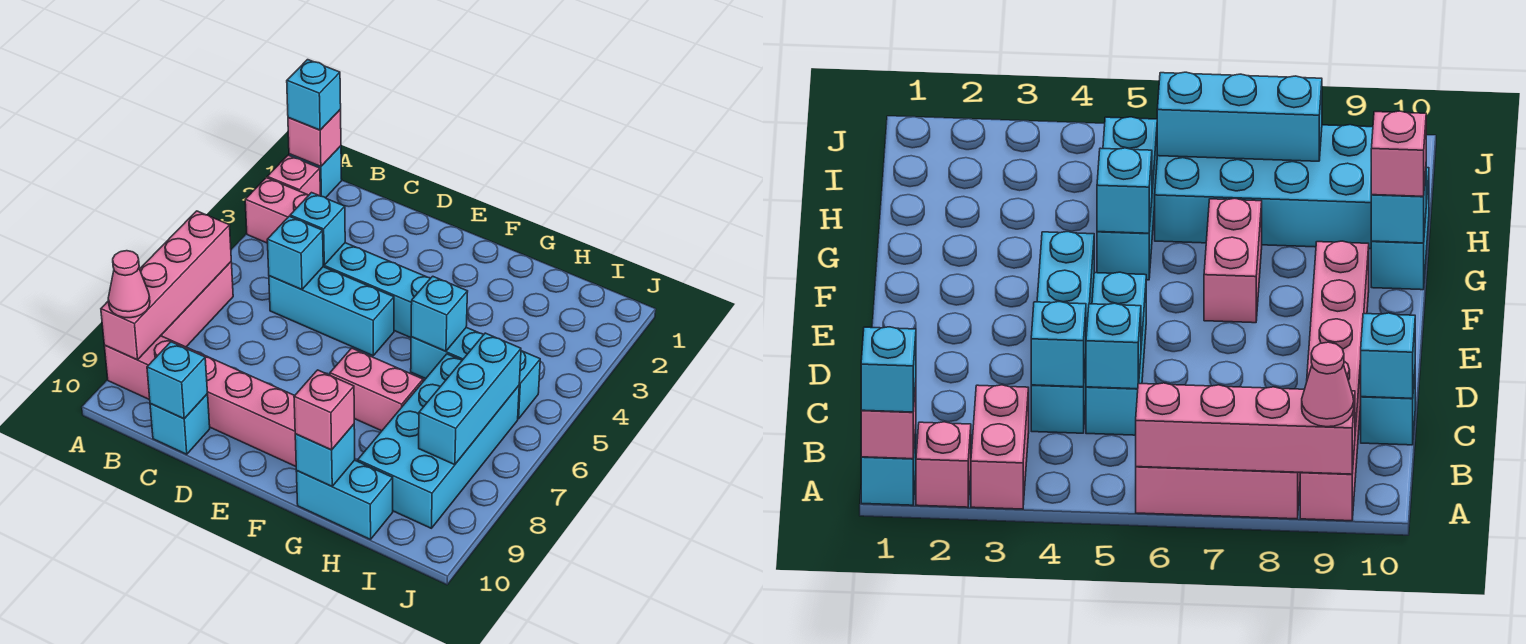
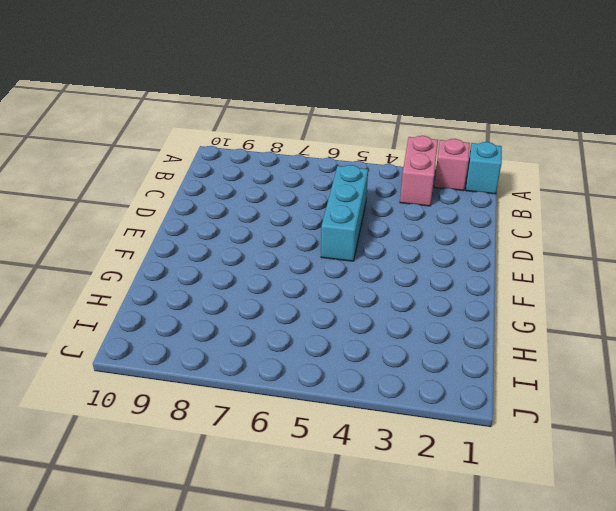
none -> pink brick A6:A8 level 1
none -> pink brick A9:F9 level 1
none -> cyan brick C4:F4 level 1

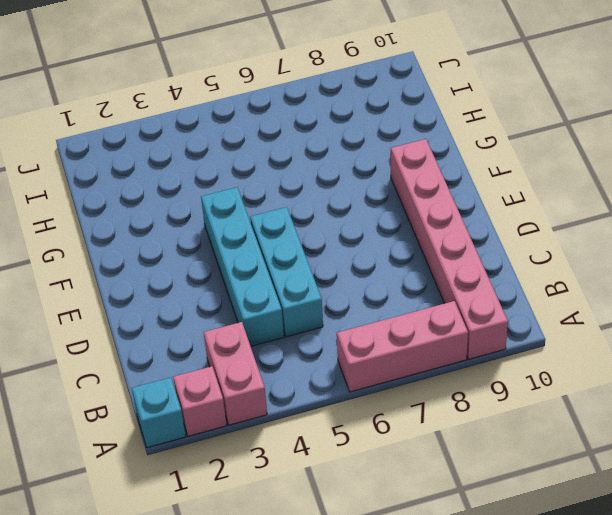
none -> cyan brick C10 level 1
none -> pink brick F7:G7 level 1
none -> cyan brick G5:I5 level 1

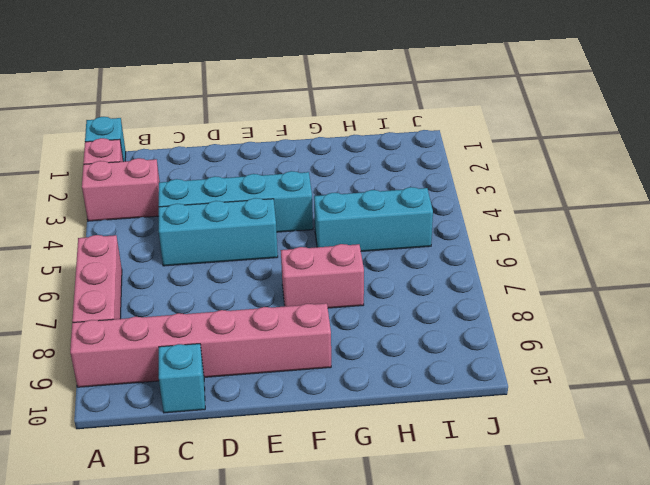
none -> cyan brick G10:H10 level 1
none -> cyan brick H6:I9 level 1
none -> pink brick A1 level 2

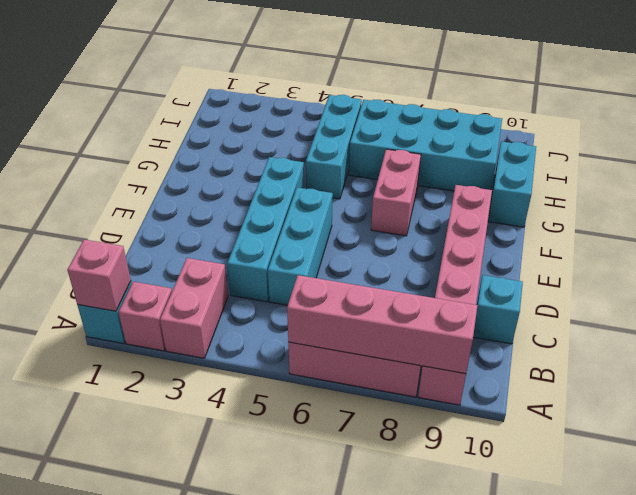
none -> cyan brick C4 level 2
none -> cyan brick C5 level 2
none -> cyan brick C10 level 2

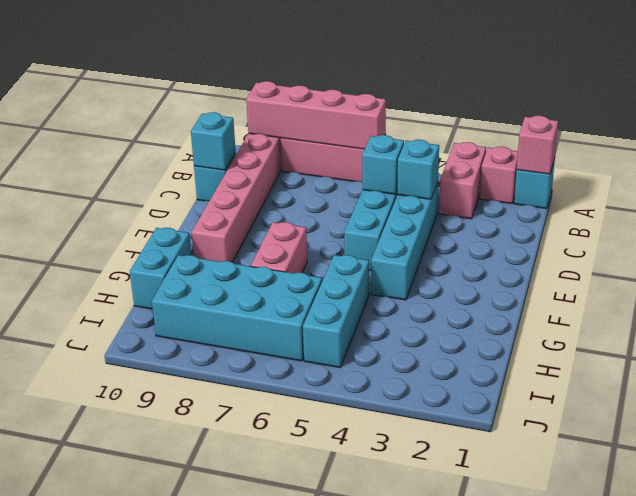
none -> cyan brick G5 level 2
none -> cyan brick G10 level 2
none -> cyan brick I6:I8 level 2

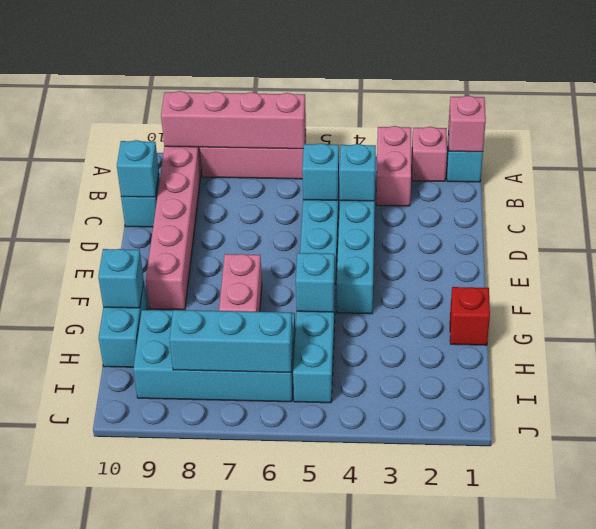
red brick G1 level 1 -> none
none -> cyan brick A1 level 3
none -> pink cone A9 level 3
none -> pink brick G10 level 3

